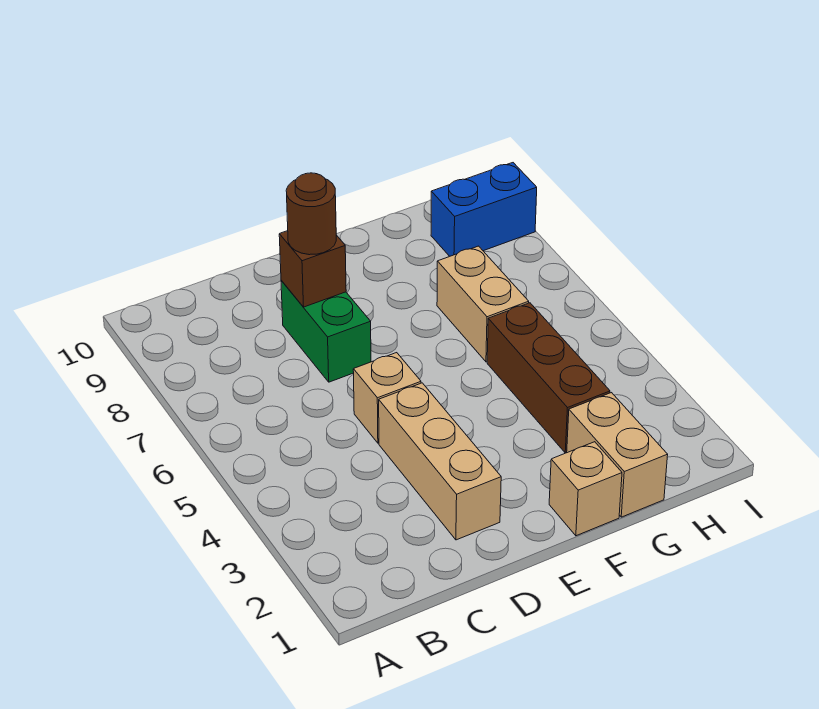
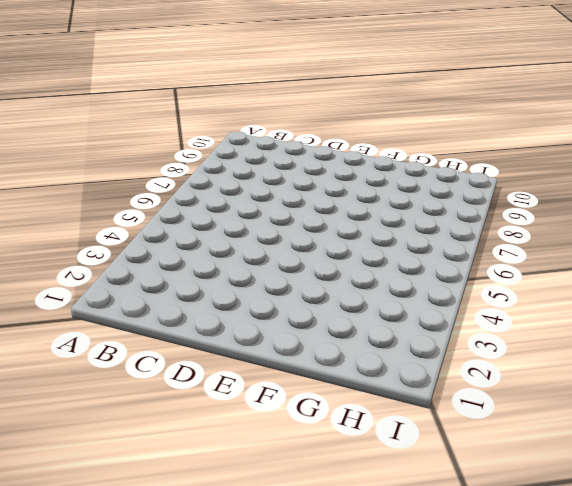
none -> tan brick D2:D4 level 1
none -> tan brick D5 level 1

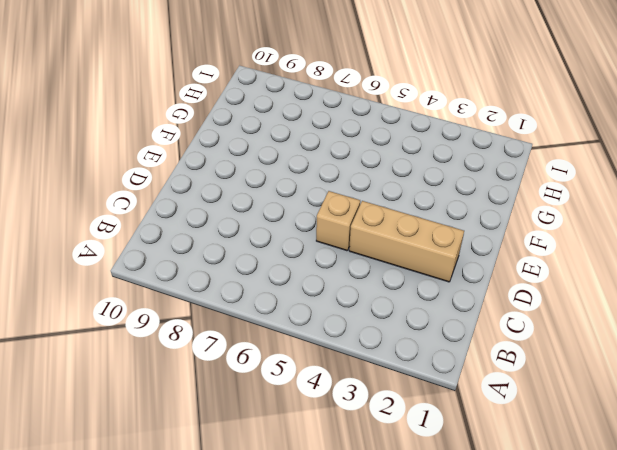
none -> green brick D7:D8 level 1
none -> tan brick F1 level 1

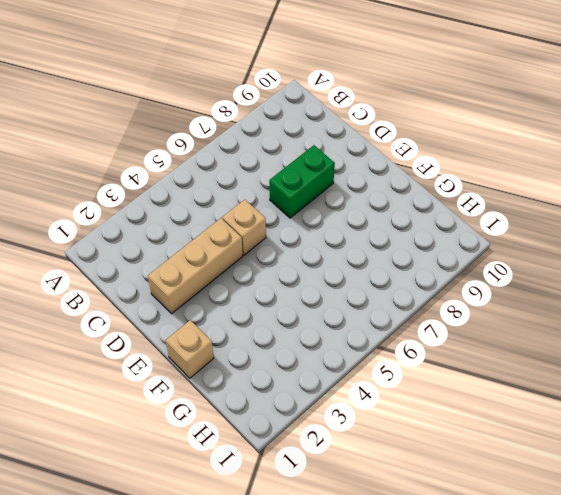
none -> tan brick G1:G2 level 1
none -> brown brick G3:G5 level 1

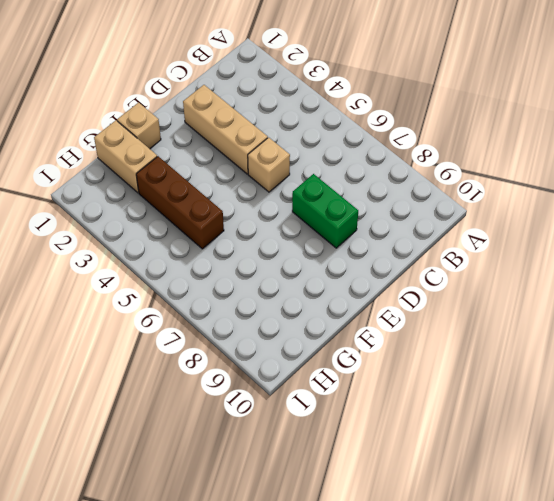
none -> tan brick G6:G7 level 1
none -> blue brick H9:I9 level 1

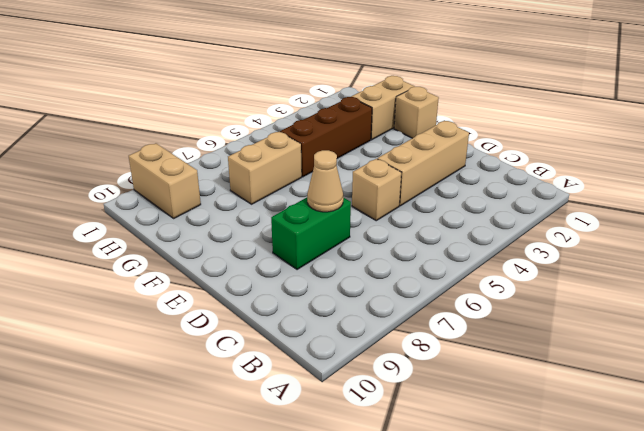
tan cone D7 level 2 -> none
tan brick H9:I9 level 1 -> blue brick H9:I9 level 1
none -> brown brick D8 level 2
none -> brown round brick D8 level 3

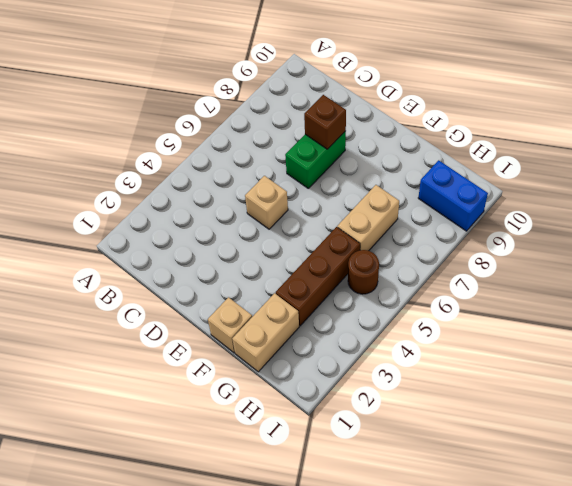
brown round brick H5 level 1 -> brown round brick D8 level 3
none -> tan brick D2:D4 level 1

